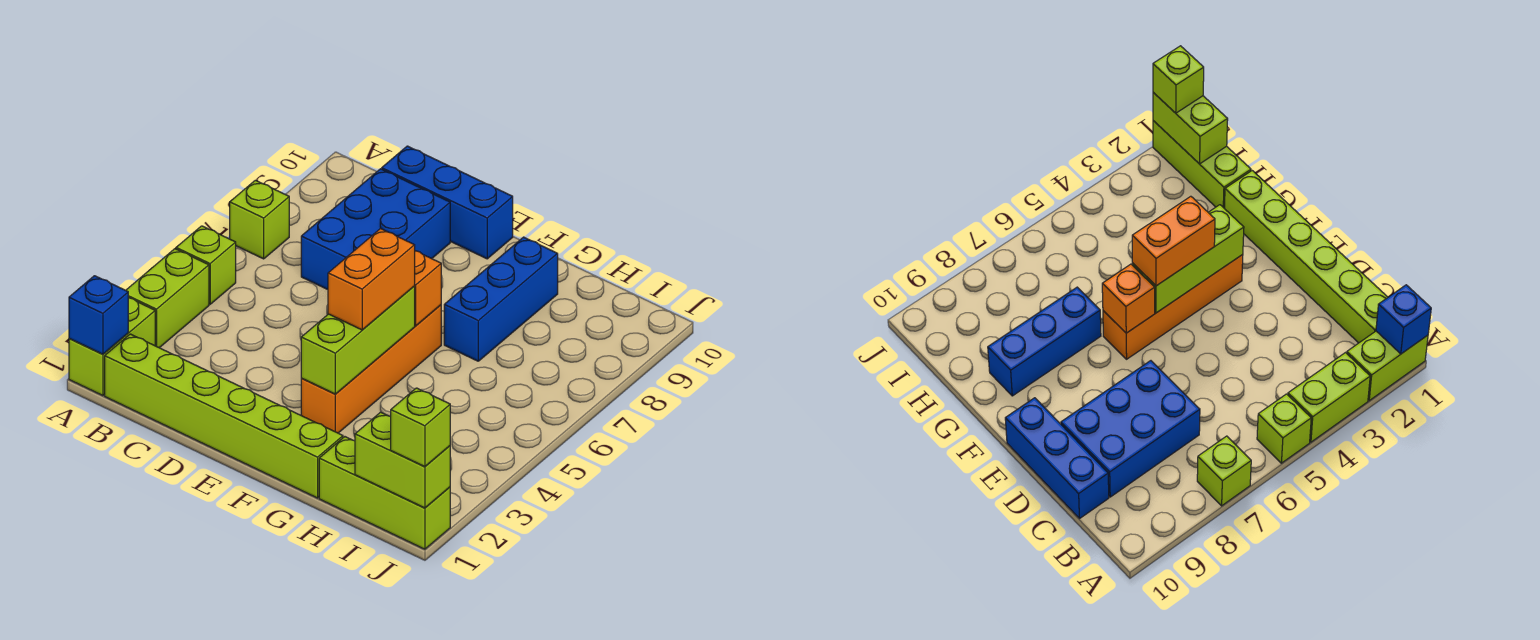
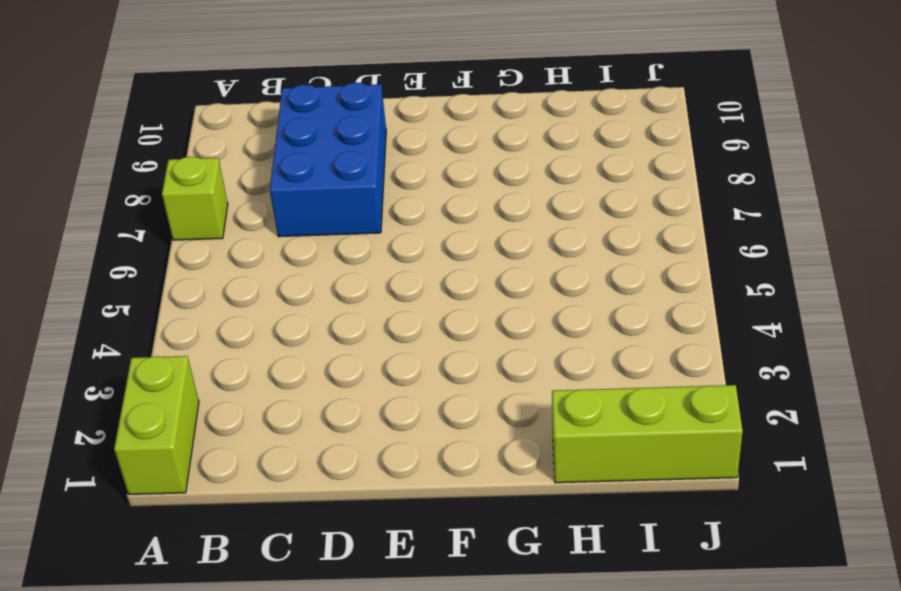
none -> lime brick A3:A4 level 1
none -> lime brick A5 level 1
none -> lime brick B1:G1 level 1

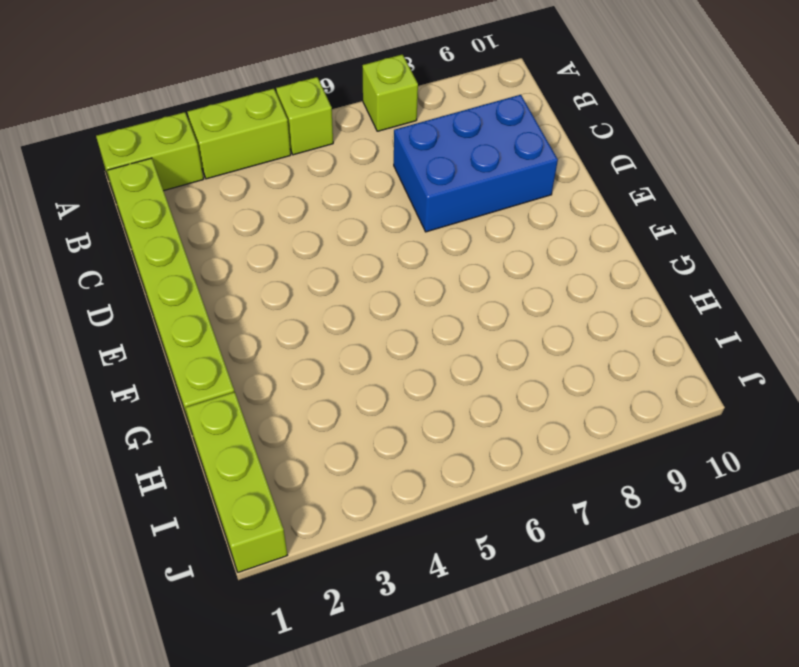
none -> blue brick C10:E10 level 1
none -> orange brick F3:F6 level 1
none -> blue brick G7:G9 level 1

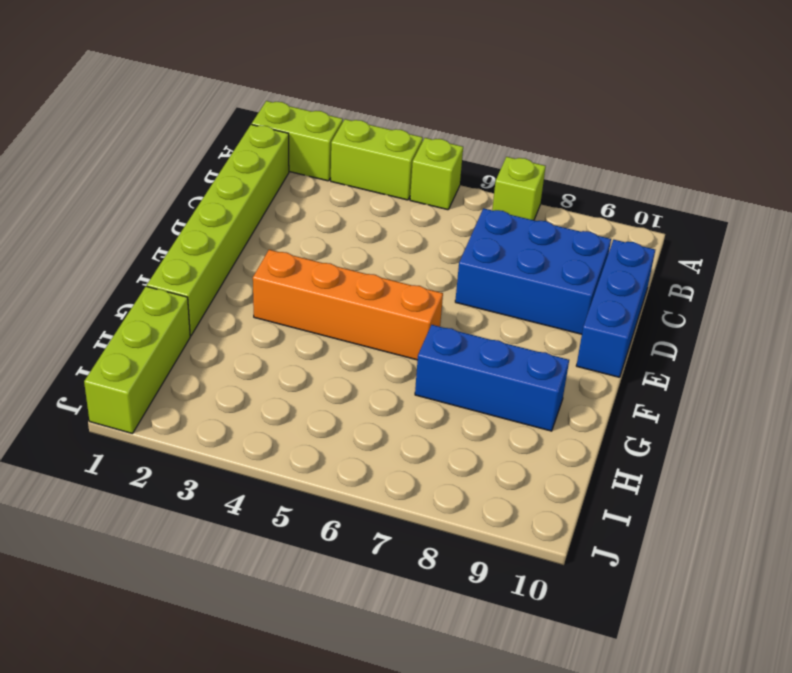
none -> blue brick A1 level 2
none -> lime brick F3:F5 level 2
none -> orange brick F6 level 2

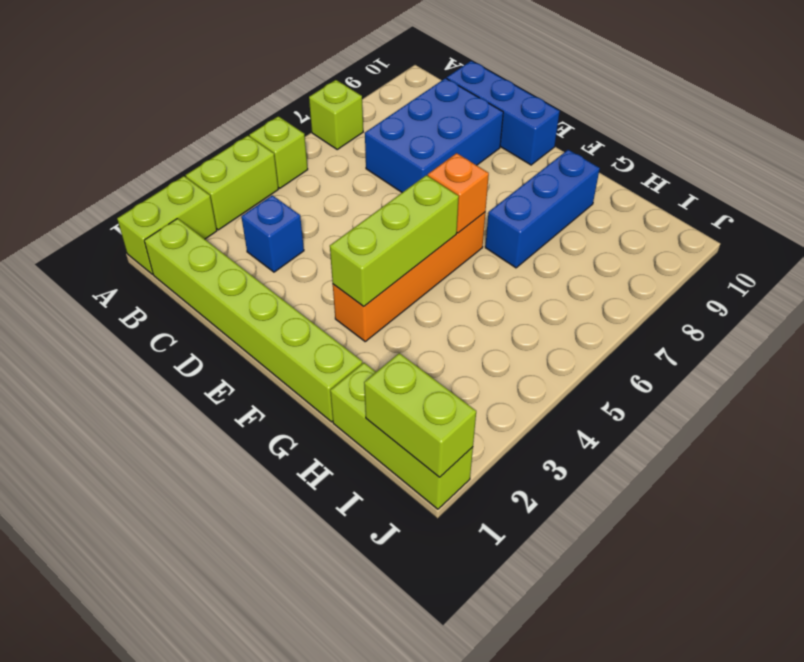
blue brick C3 level 1 -> blue brick A1 level 2
none -> orange brick F4:F5 level 3
none -> lime brick J1 level 3

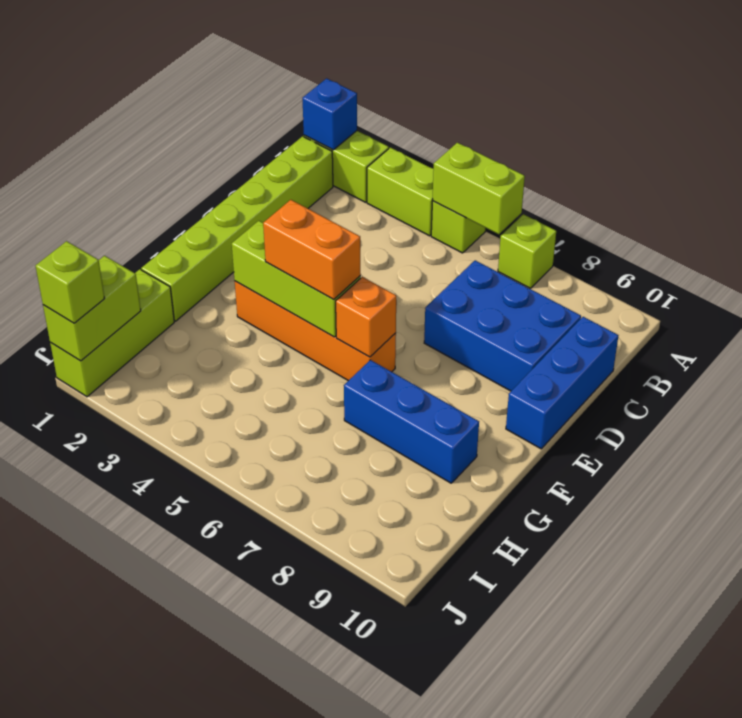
lime brick A5:A6 level 2 -> none

